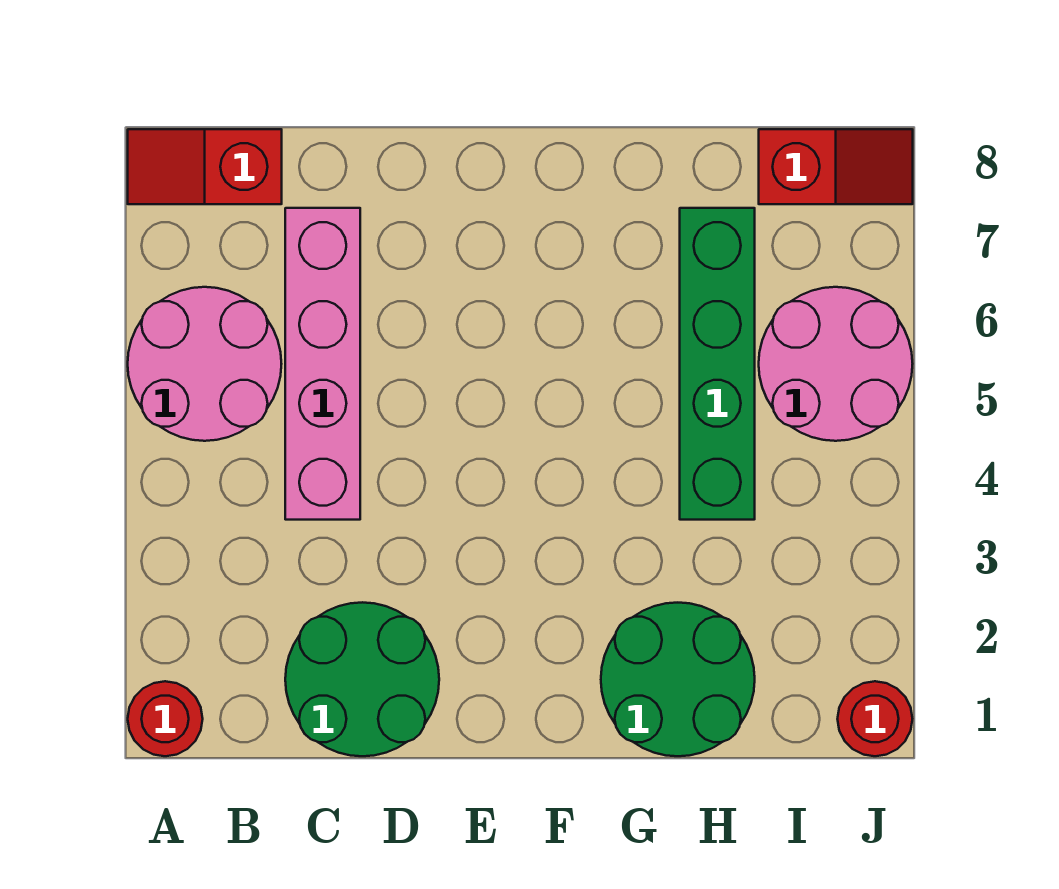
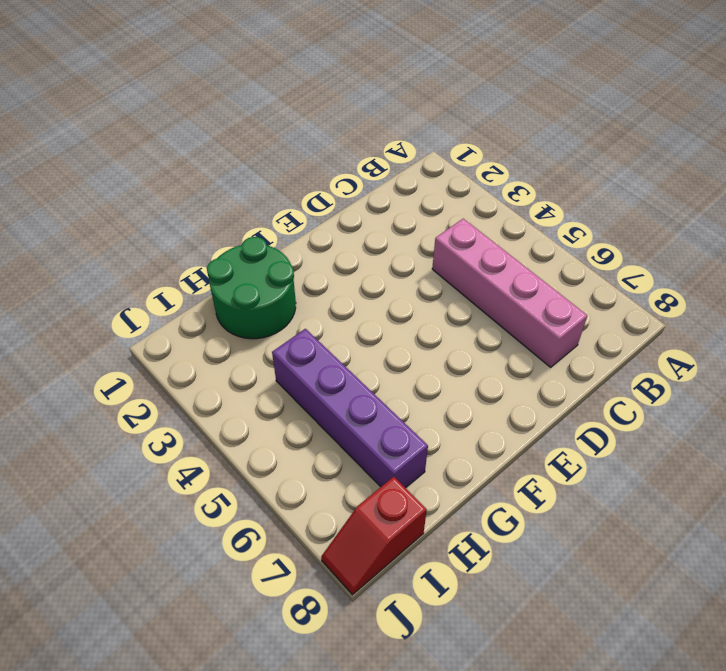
purple brick H4:H7 level 1 -> green brick H4:H7 level 1
none -> red round brick A1 level 1
none -> pink round brick A5:B6 level 1

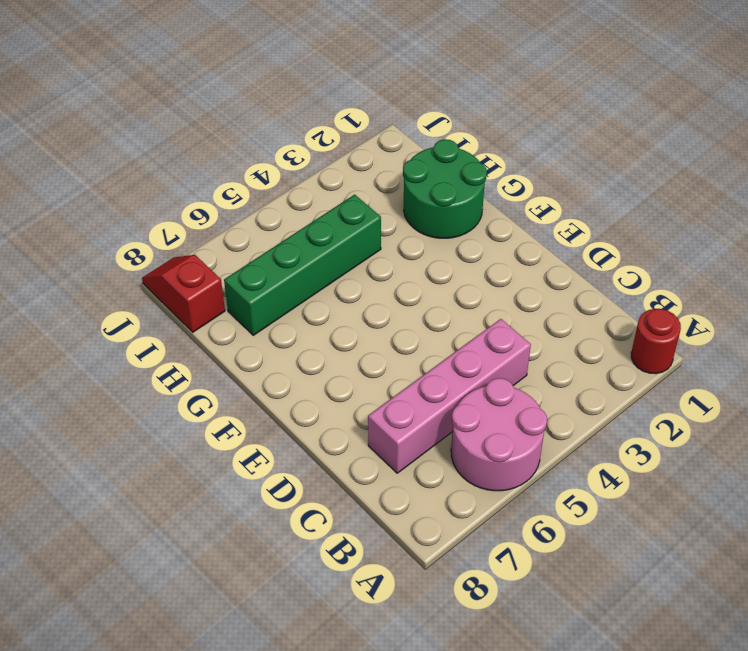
none -> red slope A8:B8 level 1 top B
none -> green round brick C1:D2 level 1

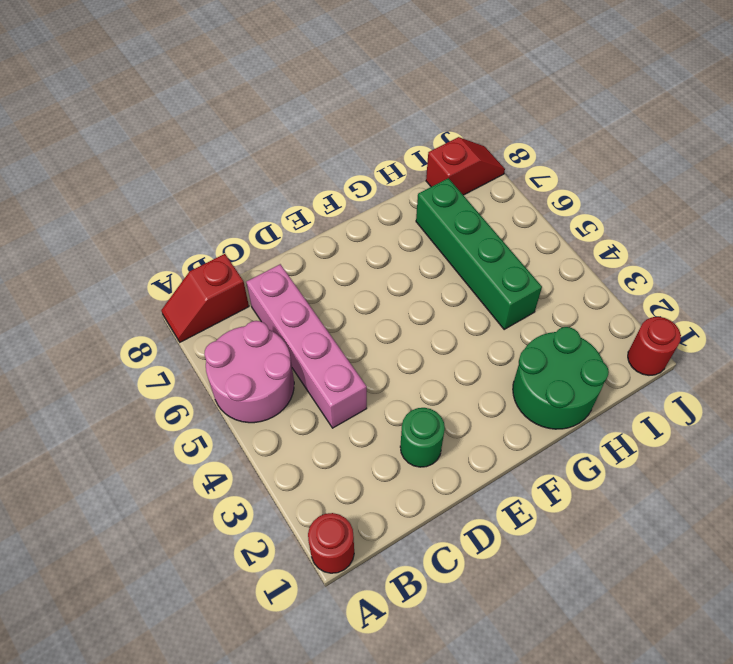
green round brick D2 level 1 -> green round brick C1:D2 level 1
none -> pink round brick I5:J6 level 1

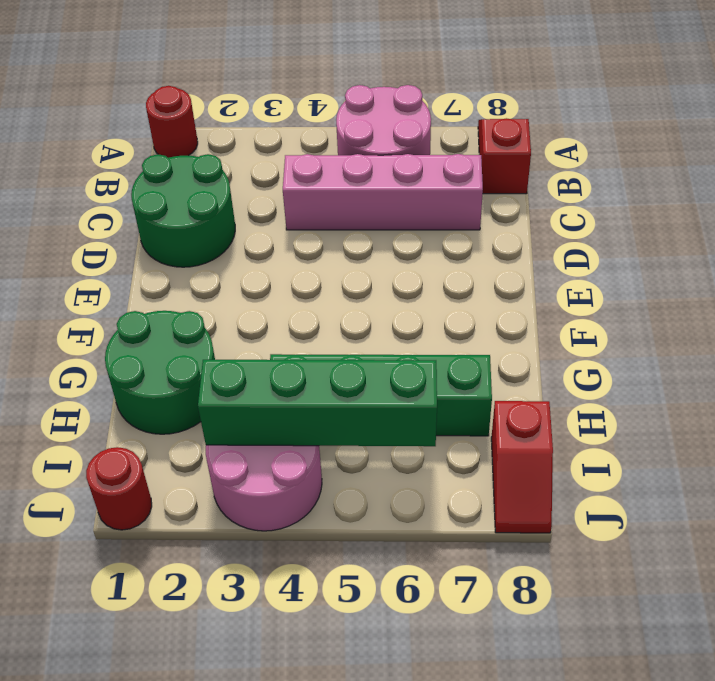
pink round brick I3:J4 level 1 -> pink round brick I5:J6 level 1
green brick I3:I6 level 2 -> none

